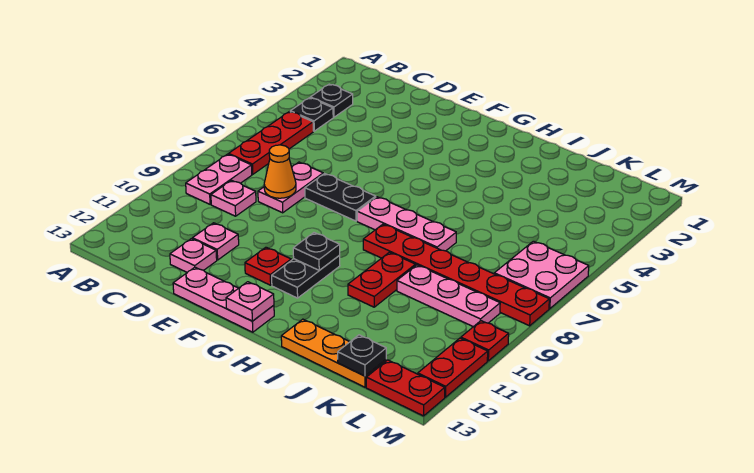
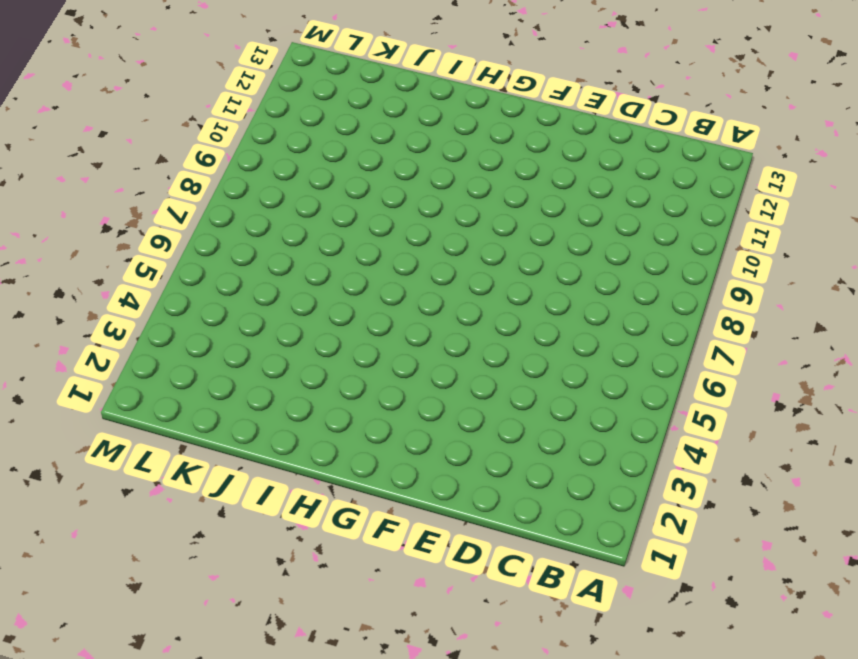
none -> black plate B3 level 1
none -> black plate B4 level 1
none -> red plate B5:B7 level 1

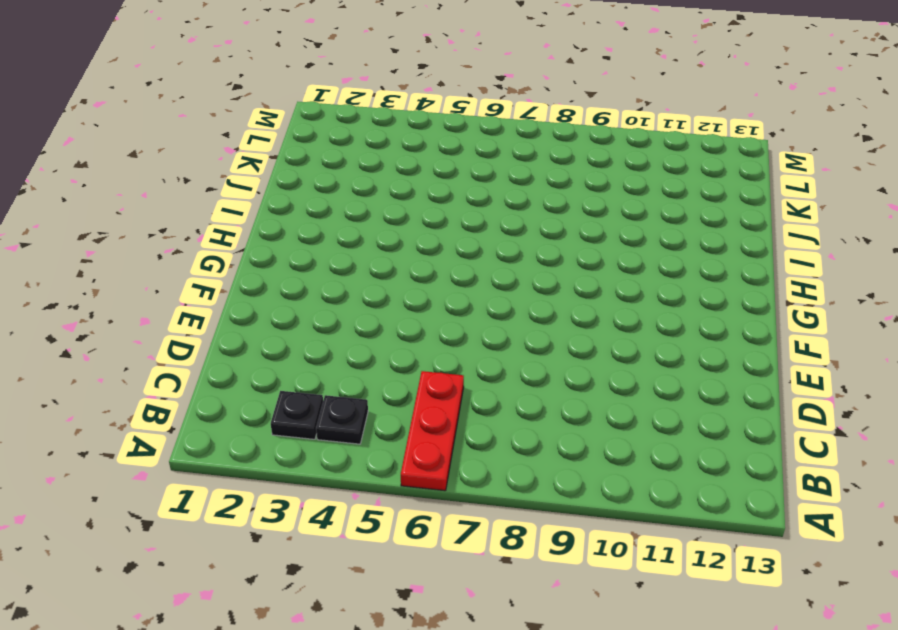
red plate A6:C6 level 1 -> red plate B5:B7 level 1
none -> pink plate B8:B9 level 1
none -> pink plate C9 level 1
none -> pink plate D7:D8 level 1

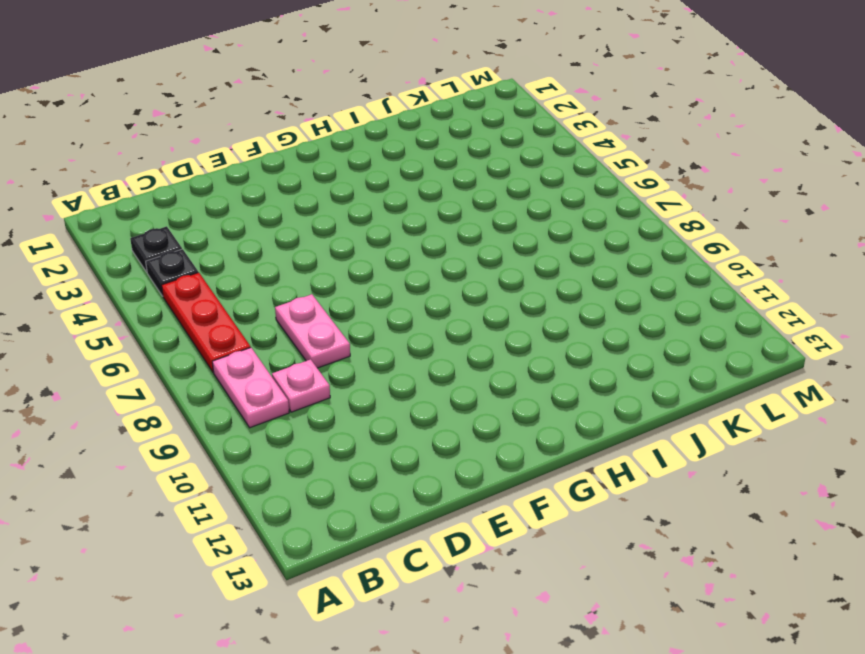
none -> pink plate D11 level 1
none -> pink plate D12 level 1
none -> black plate E7:F7 level 1

